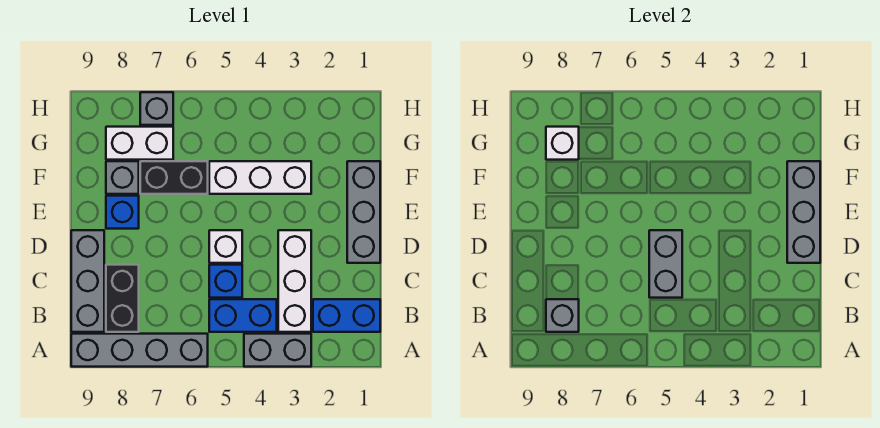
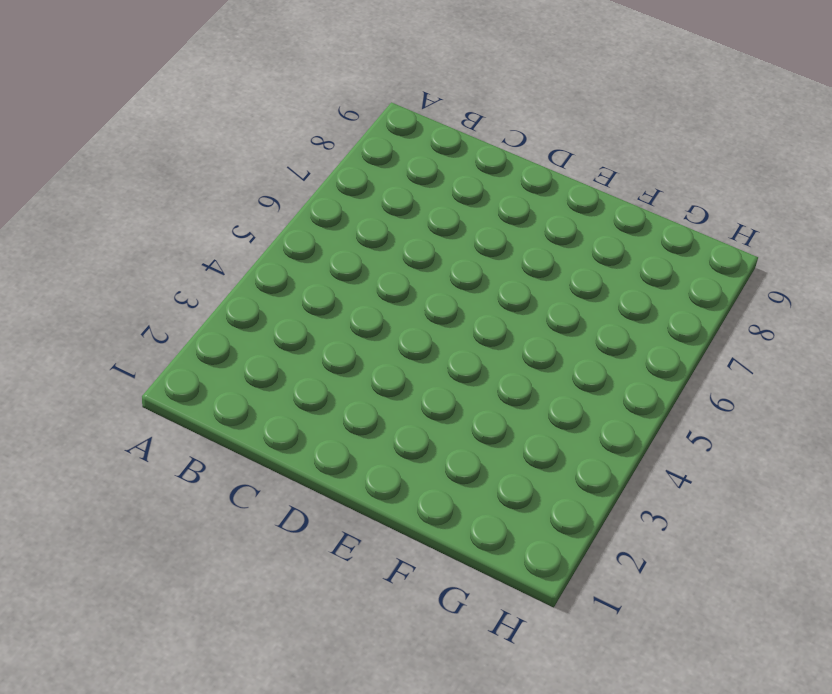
none -> grey brick A3:A4 level 1
none -> grey brick A6:A9 level 1
none -> blue brick B1:B2 level 1

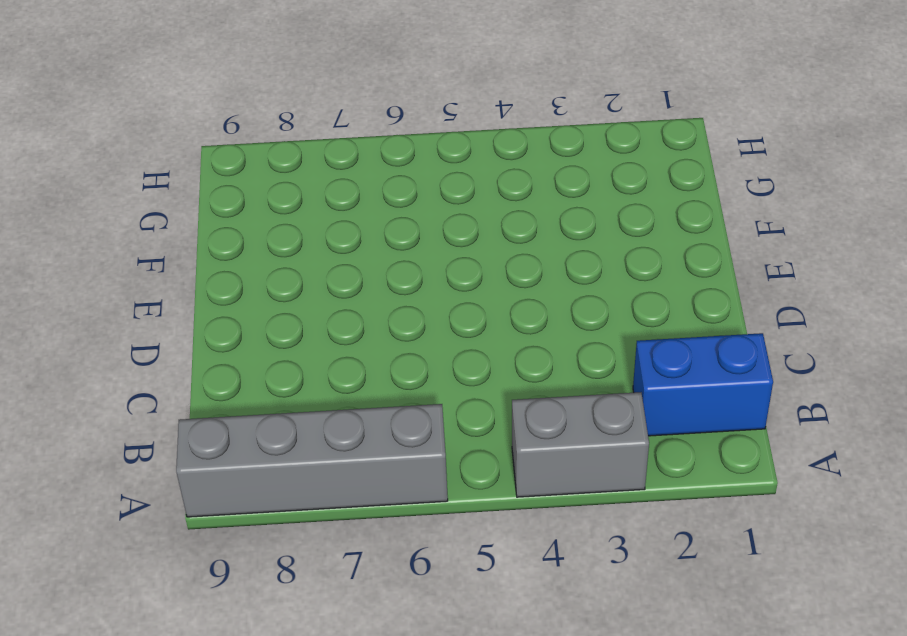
none -> white brick B3:D3 level 1
none -> blue brick B4:B5 level 1
none -> black brick B8:C8 level 1

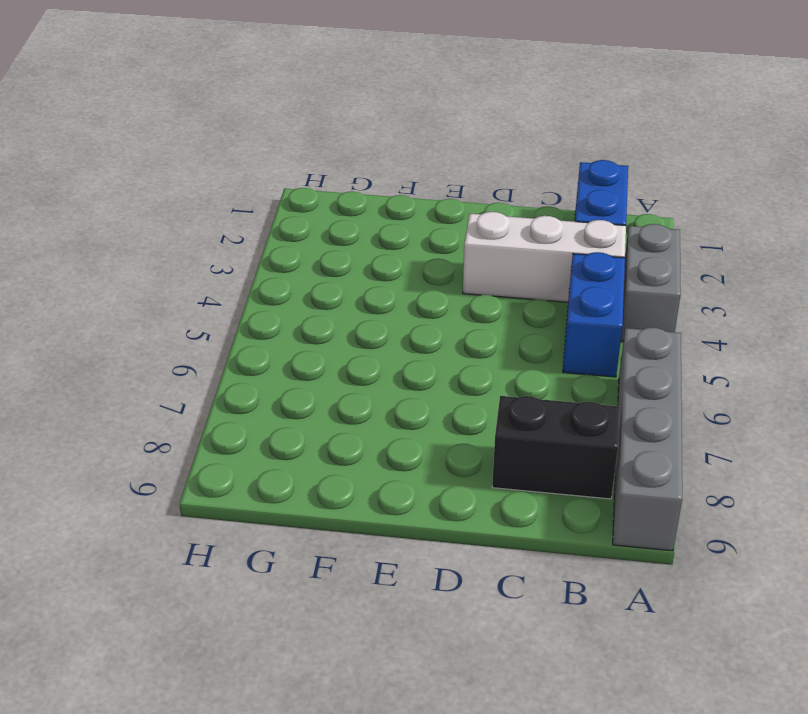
none -> grey brick B9:D9 level 1
none -> blue brick C5 level 1
none -> grey brick D1:F1 level 1

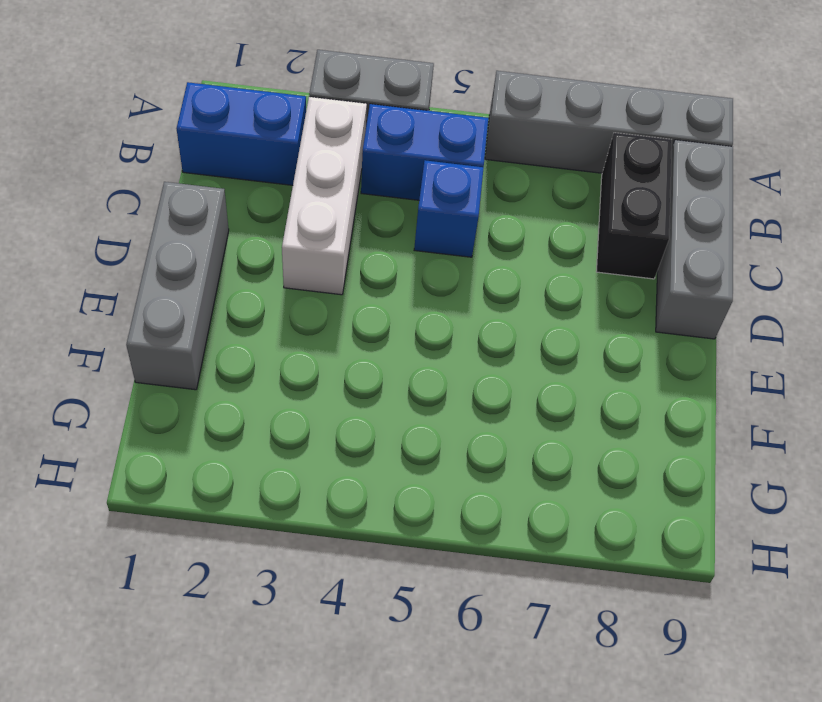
none -> white brick D5 level 1
none -> blue brick E8 level 1
none -> white brick F3:F5 level 1

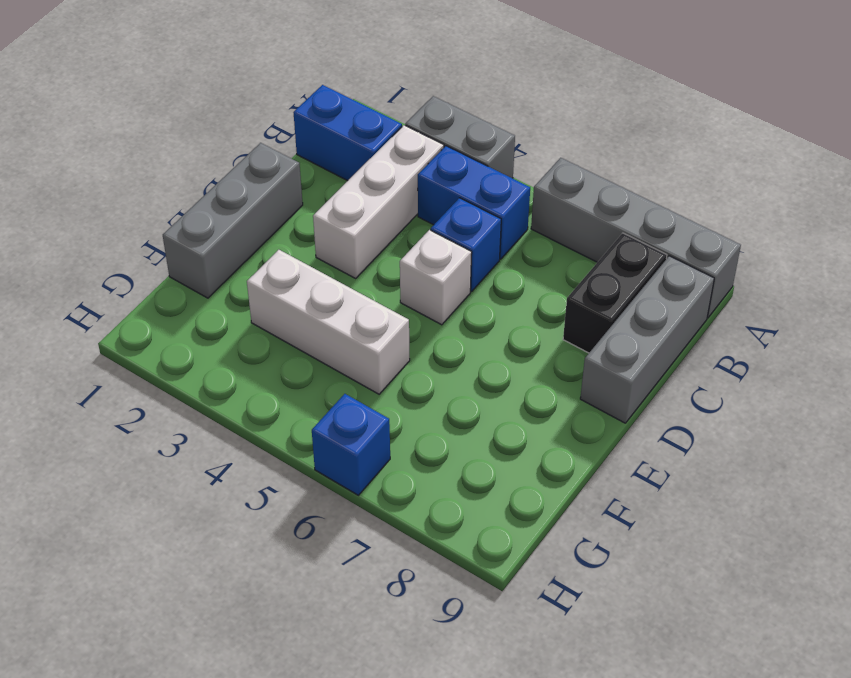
blue brick H6 level 1 -> blue brick E8 level 1
none -> black brick F6:F7 level 1
none -> grey brick F8 level 1
none -> white brick G7:G8 level 1

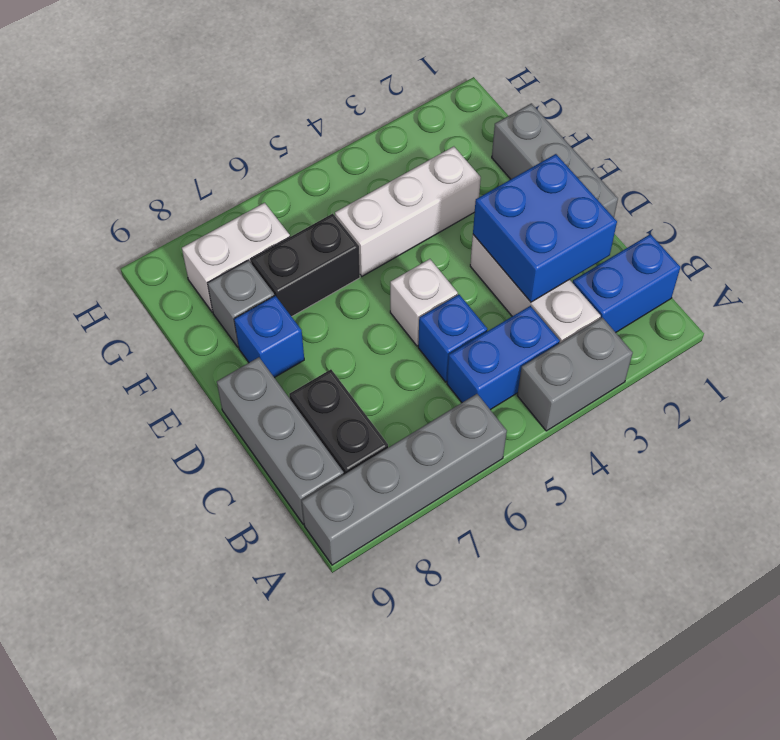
blue brick C2:D3 level 2 -> none
none -> grey brick H7 level 1
none -> grey brick B8 level 2
none -> grey brick C5:D5 level 2

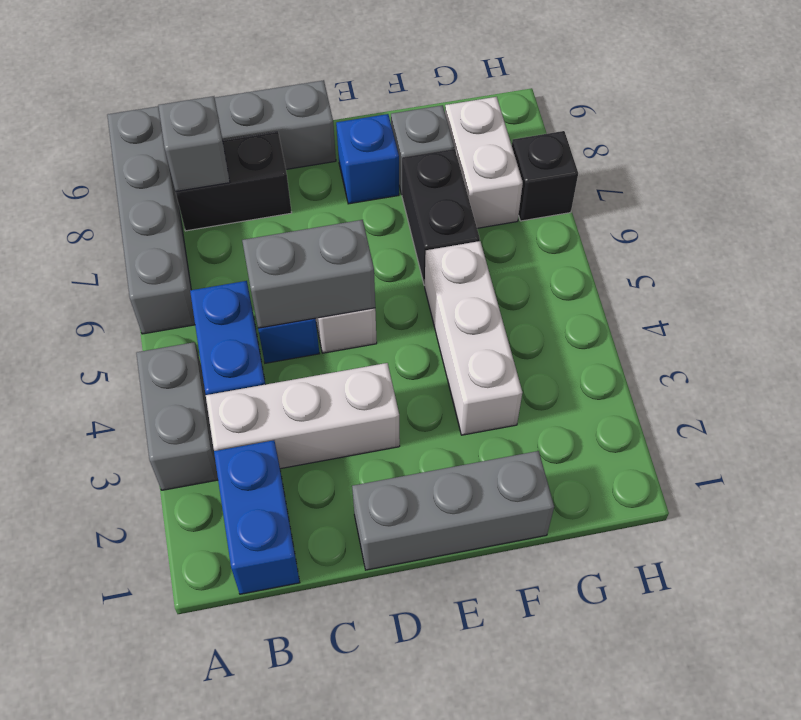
black brick H7 level 1 -> grey brick H7 level 1
none -> grey brick D1:F1 level 2
none -> white brick G8 level 2

